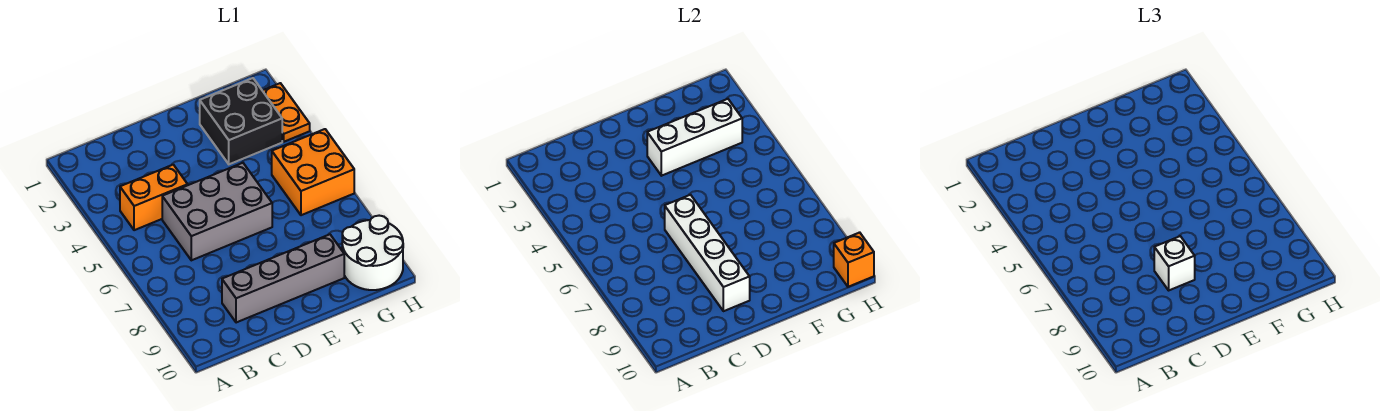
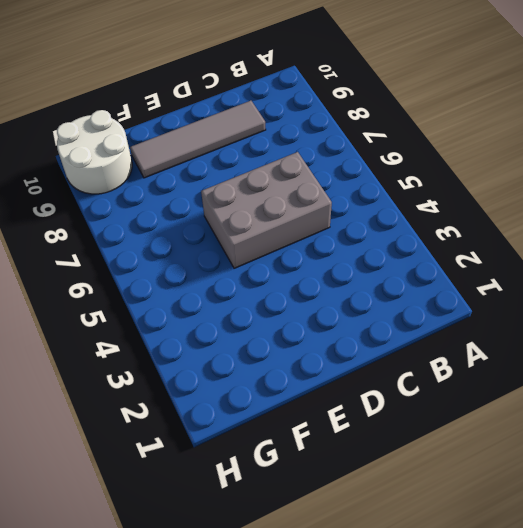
grey tile C9:F9 level 1 -> grey brick C9:F9 level 1
none -> orange brick B4:C4 level 1
none -> black brick F2:G3 level 1

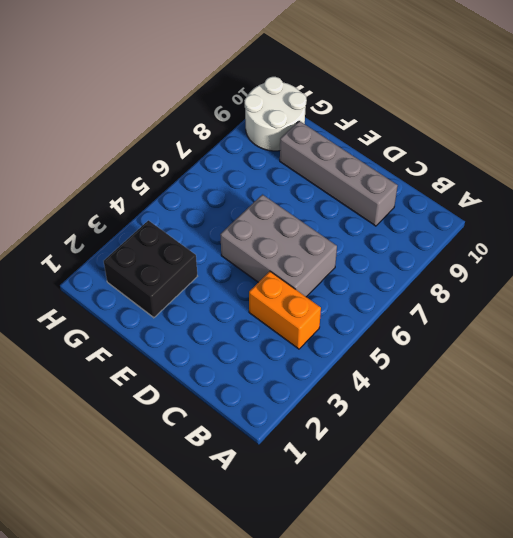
none -> orange brick G5:H6 level 1
none -> orange plate H2:H3 level 1

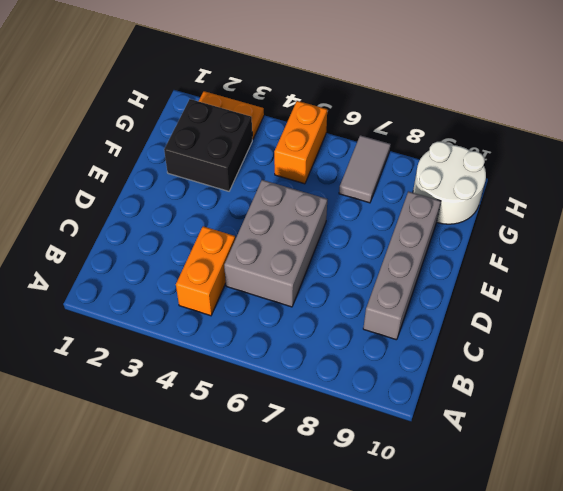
orange brick G5:H5 level 1 -> orange brick G5:H6 level 1
grey tile G7:H7 level 1 -> none
none -> white brick D6:D9 level 2
none -> white brick E3:G3 level 2

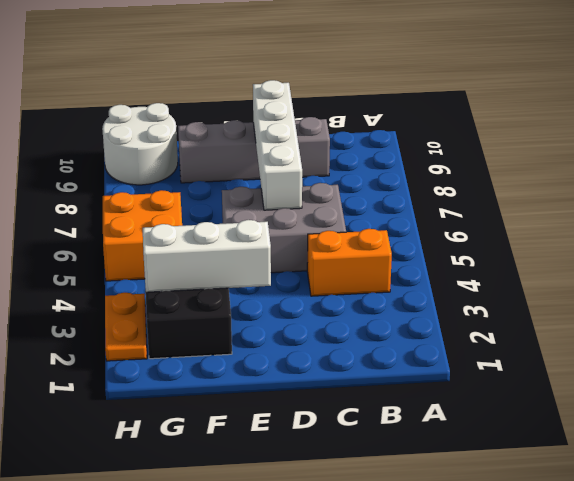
none -> orange brick H10 level 2
none -> white brick D8 level 3

